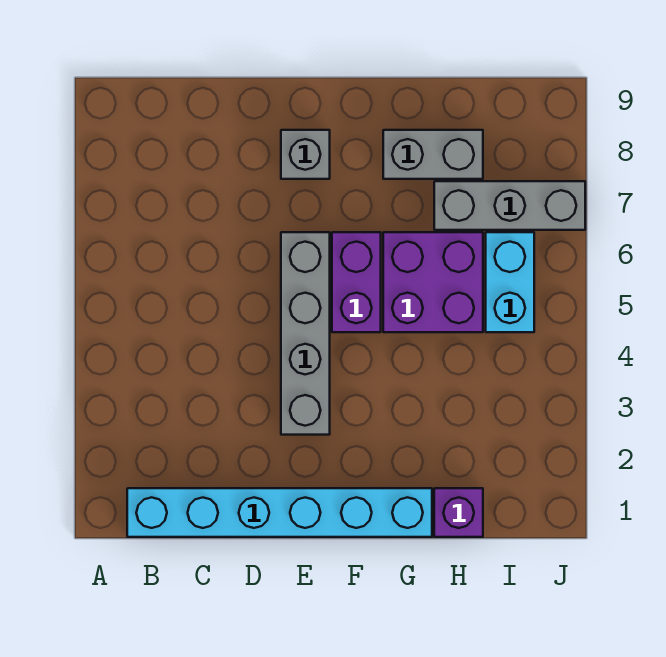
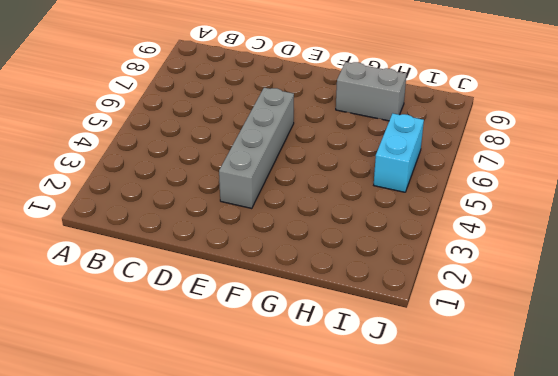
none -> cyan brick B1:G1 level 1
none -> grey brick E8 level 1

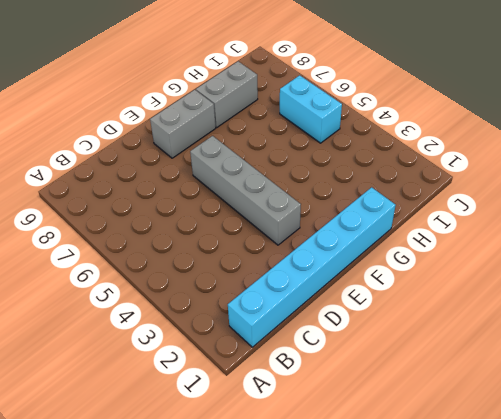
grey brick E8:F8 level 1 -> grey brick E8 level 1
none -> purple brick F5:F6 level 1
none -> purple brick G5:H6 level 1

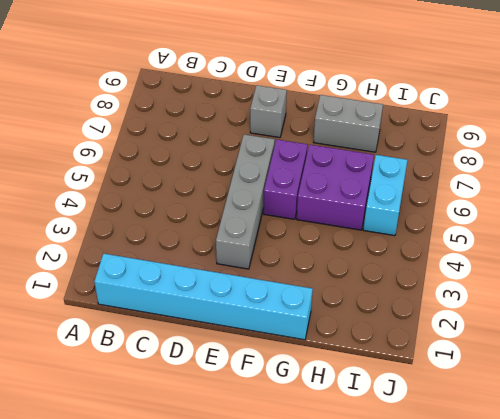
none -> purple brick H1 level 1
none -> grey brick H7:J7 level 1

